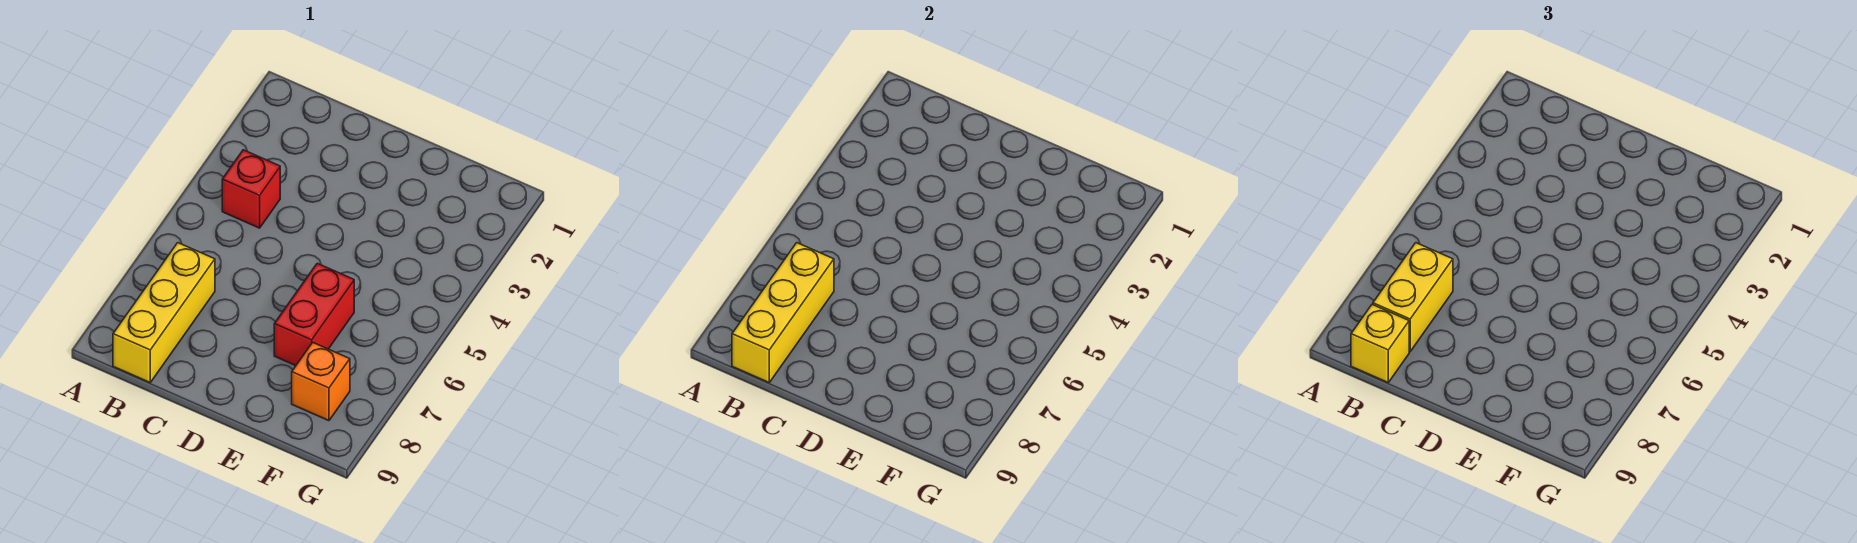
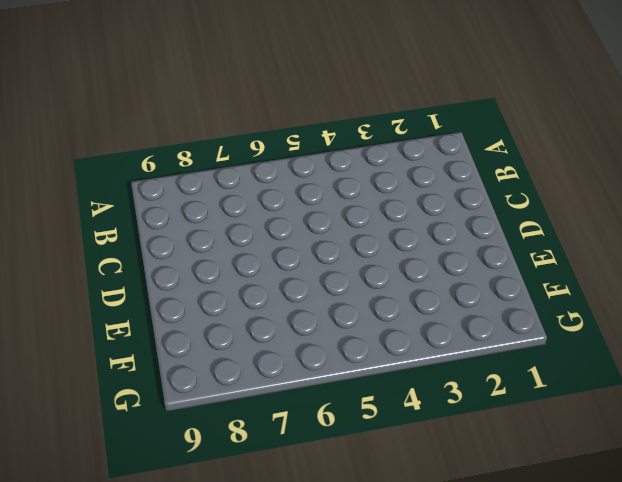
none -> red brick B4 level 1
none -> yellow brick B7:B9 level 1

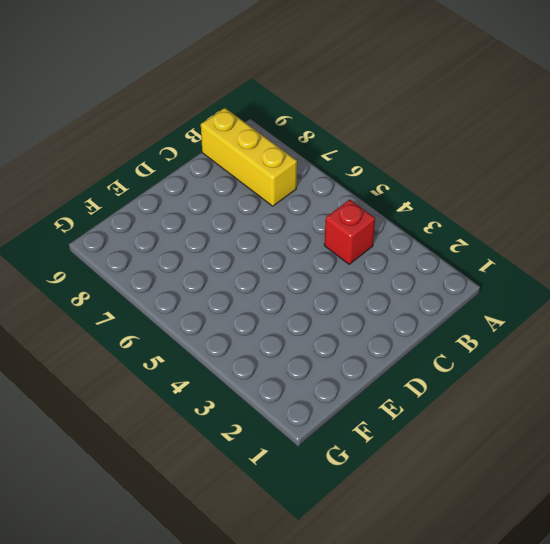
none -> red brick E6:E7 level 1
none -> orange brick F8 level 1

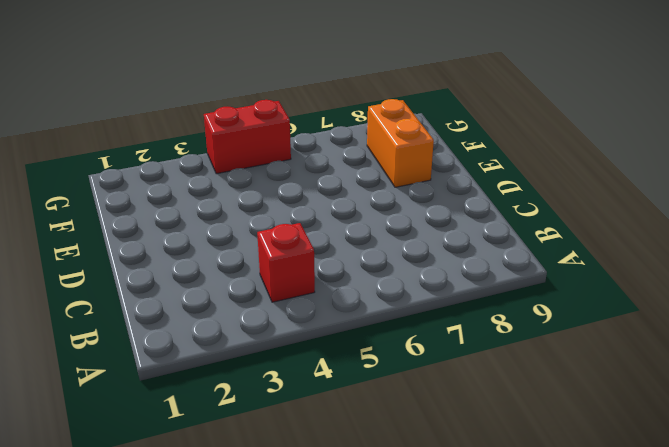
orange brick E8:F8 level 1 -> orange brick F8 level 1
red brick G4:G5 level 1 -> red brick E6:E7 level 1
none -> yellow brick B7:B9 level 1
none -> yellow brick B7:B9 level 2

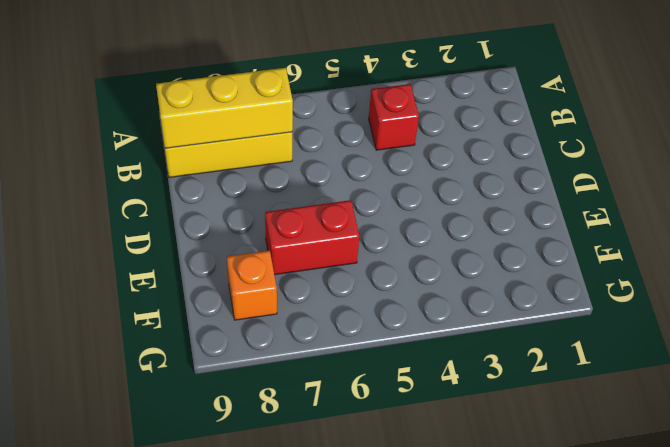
none -> yellow brick B7:B8 level 3
none -> yellow brick B9 level 3

